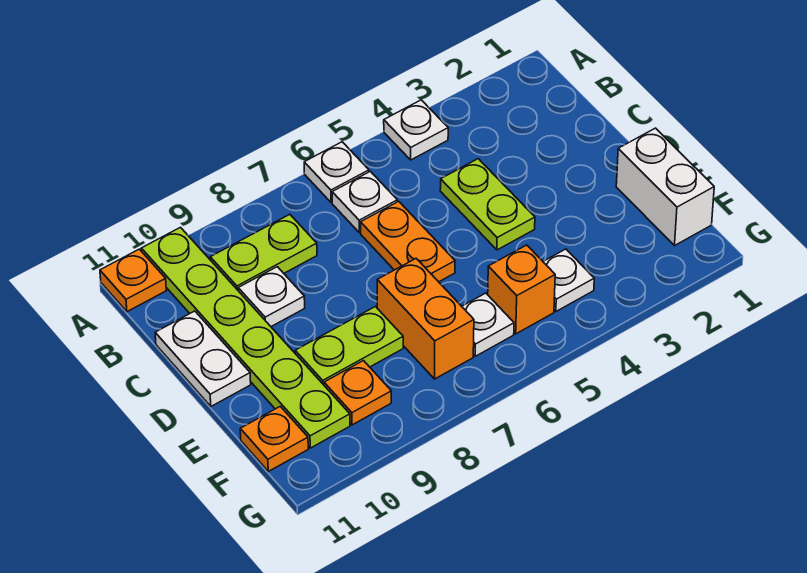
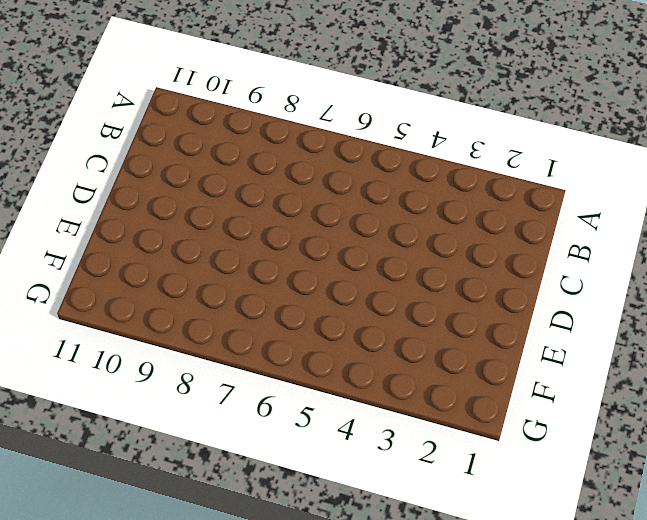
none -> white plate A4 level 1
none -> white plate A6 level 1
none -> lime plate A10:F10 level 1

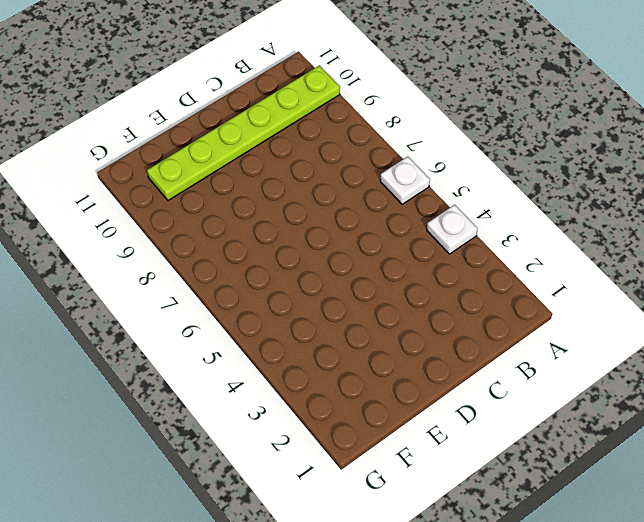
none -> orange plate A11 level 1
none -> white plate B6 level 1
none -> lime plate B8:B9 level 1

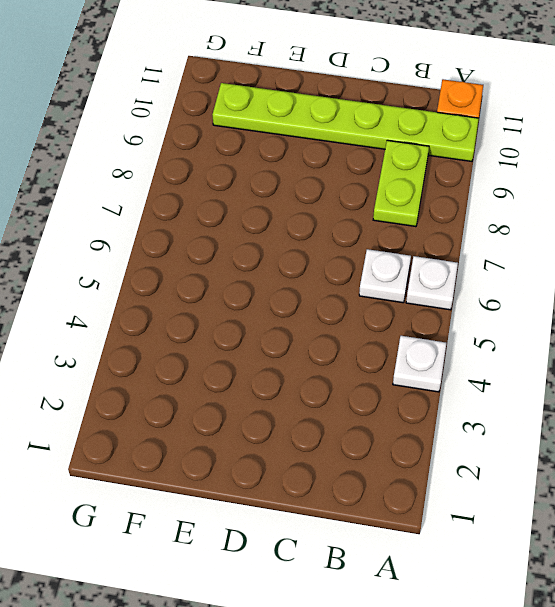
none -> lime plate C4:D4 level 1
none -> orange plate C6:D6 level 1
none -> white plate C9 level 1

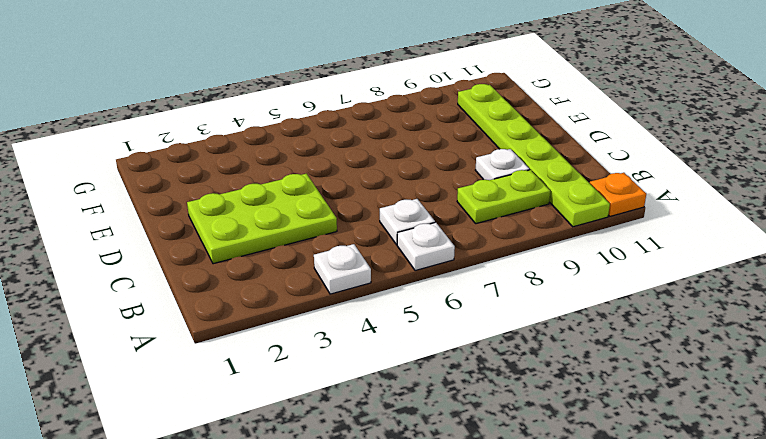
lime plate C2:D4 level 1 -> lime plate C4:D4 level 1
none -> orange plate C6:D6 level 1
none -> white plate C11:D11 level 1
none -> white brick E1:F1 level 1

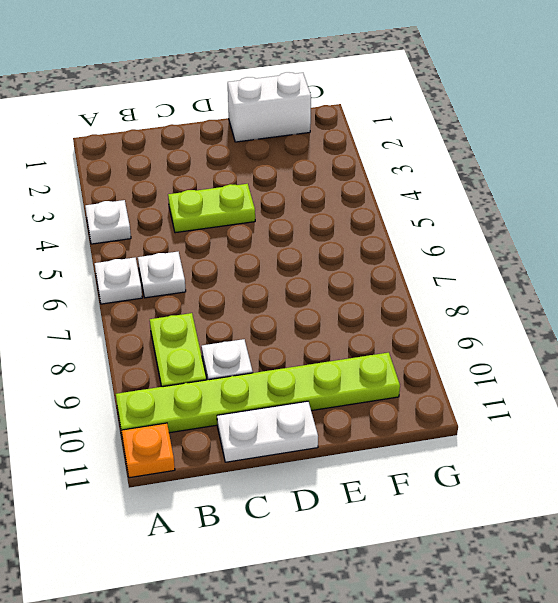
none -> orange plate C6:D6 level 1
none -> orange brick E7:F7 level 1
none -> lime plate E8:E9 level 1

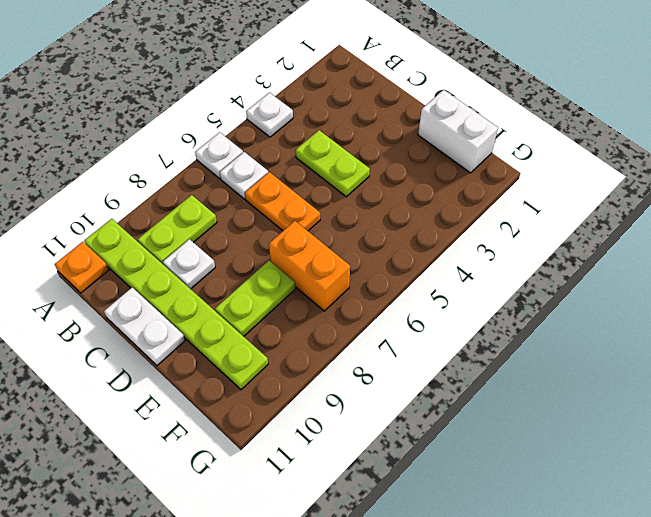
none -> white plate F4 level 1
none -> orange brick F5 level 1
none -> white plate F6 level 1

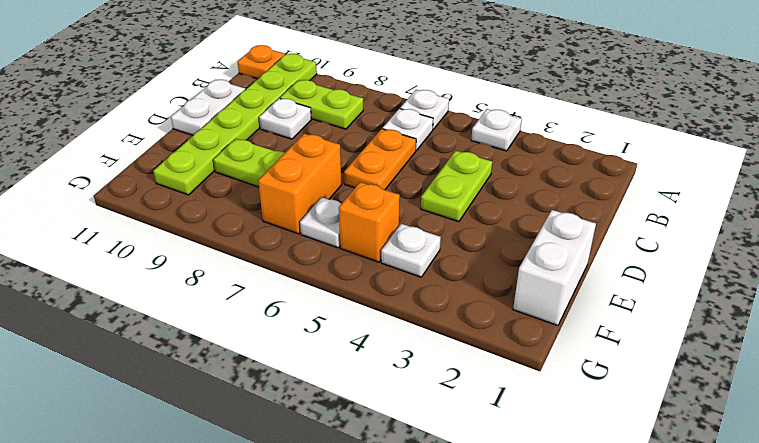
none -> orange plate F9 level 1
none -> orange plate F11 level 1

